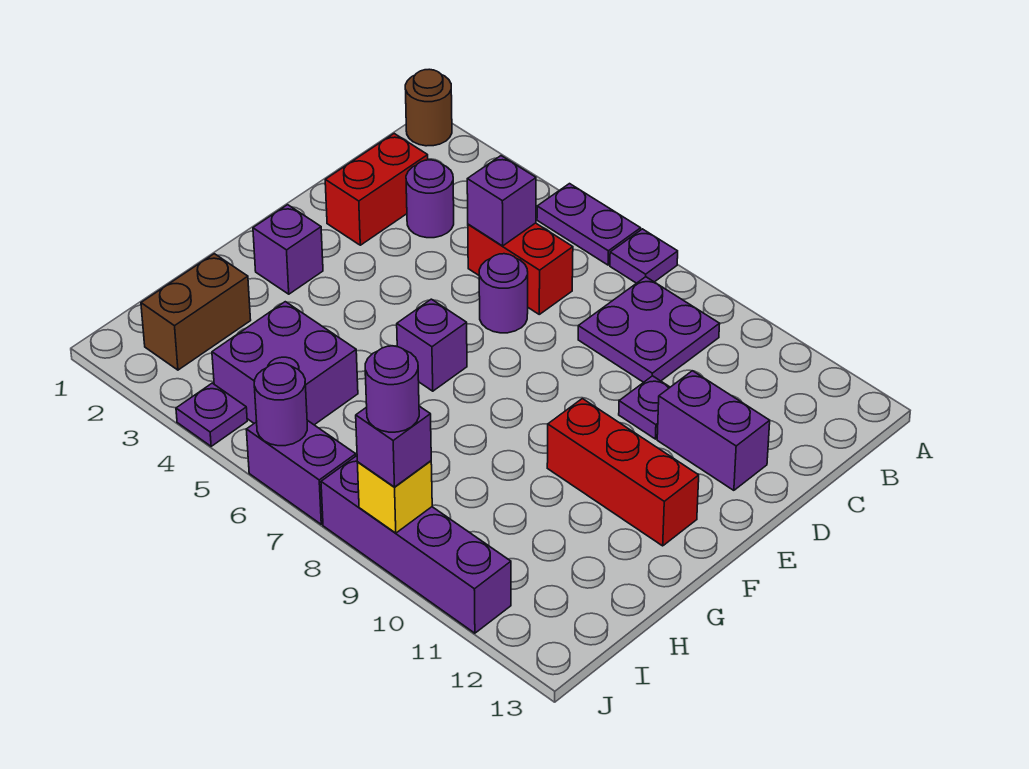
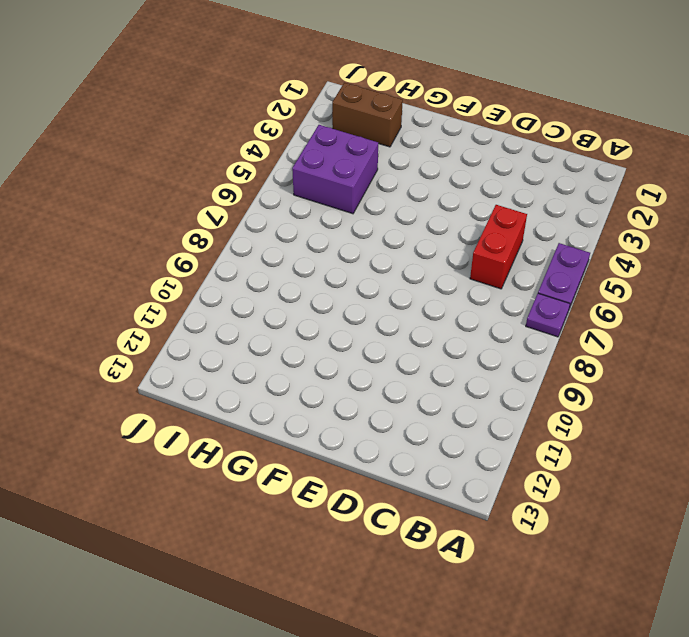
none -> brown round brick A1 level 1
none -> purple plate B8:C9 level 1
none -> red brick C2:D2 level 1

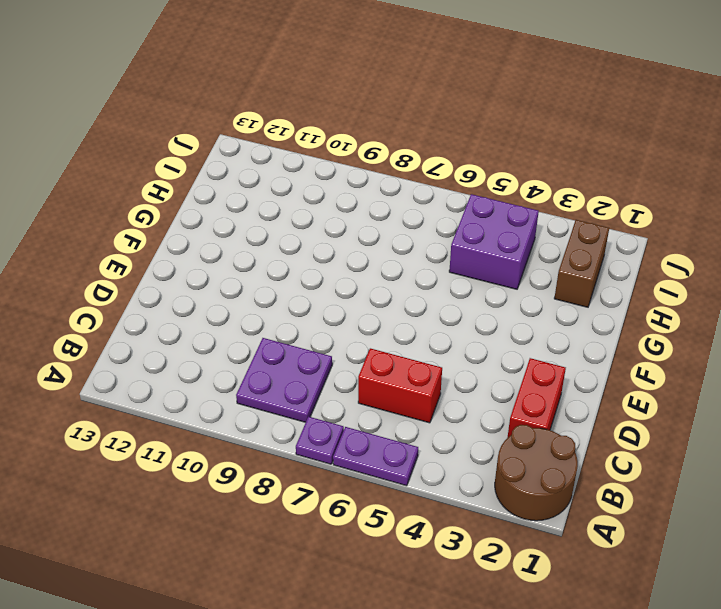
brown round brick A1:B2 level 1 -> brown round brick A1 level 1
none -> purple round brick C3 level 1
none -> purple round brick D6 level 1
none -> purple plate D10 level 1

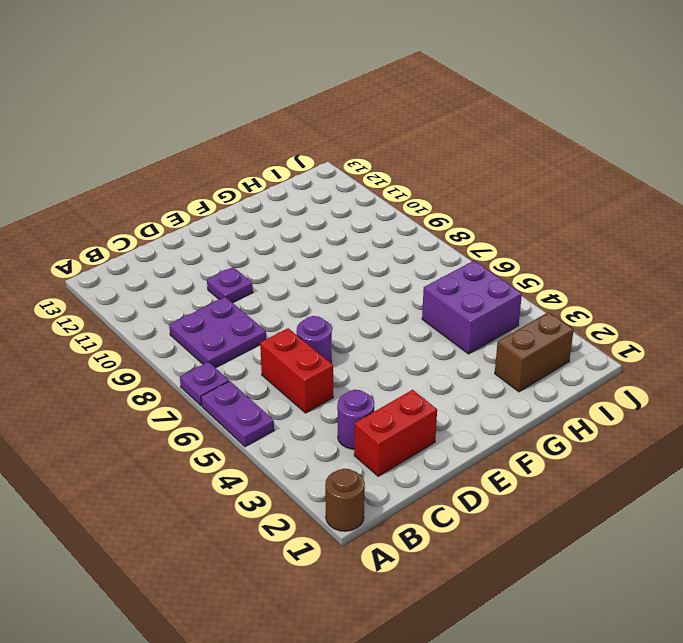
none -> purple brick D11:D12 level 1
none -> purple brick F2 level 1
none -> purple brick F6 level 1

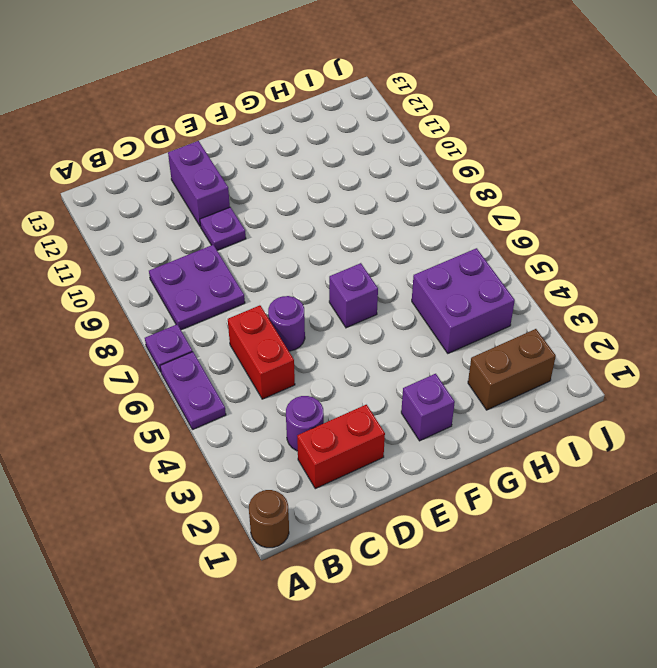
none -> red brick F10:F12 level 1
none -> purple plate J4 level 1
none -> purple brick J6:J7 level 1

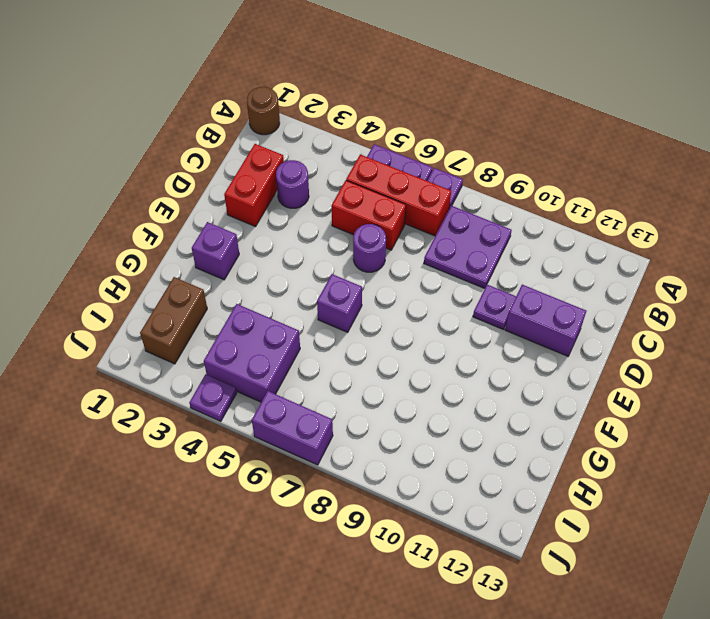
red brick B5:B7 level 1 -> red brick F10:F12 level 1
none -> purple brick J8:J11 level 1
none -> purple brick C5 level 2
none -> purple round brick J6 level 2

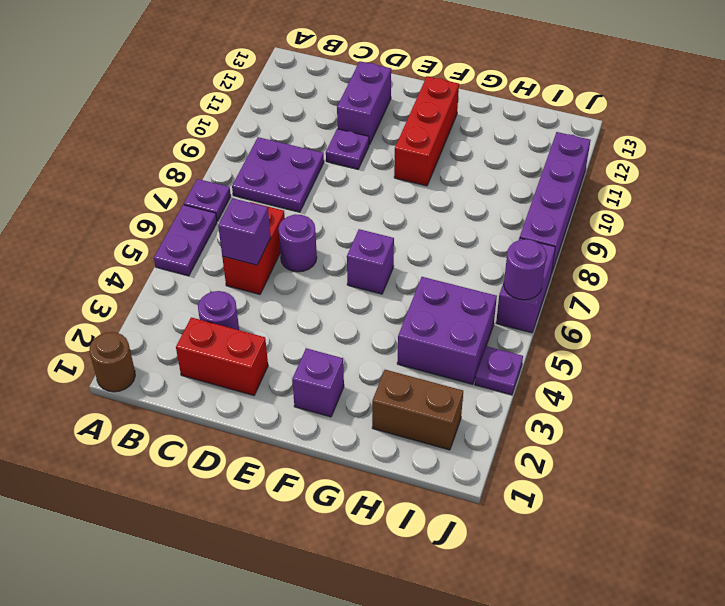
none -> yellow brick J9 level 2
none -> purple brick J9 level 3
none -> purple round brick J9 level 4

